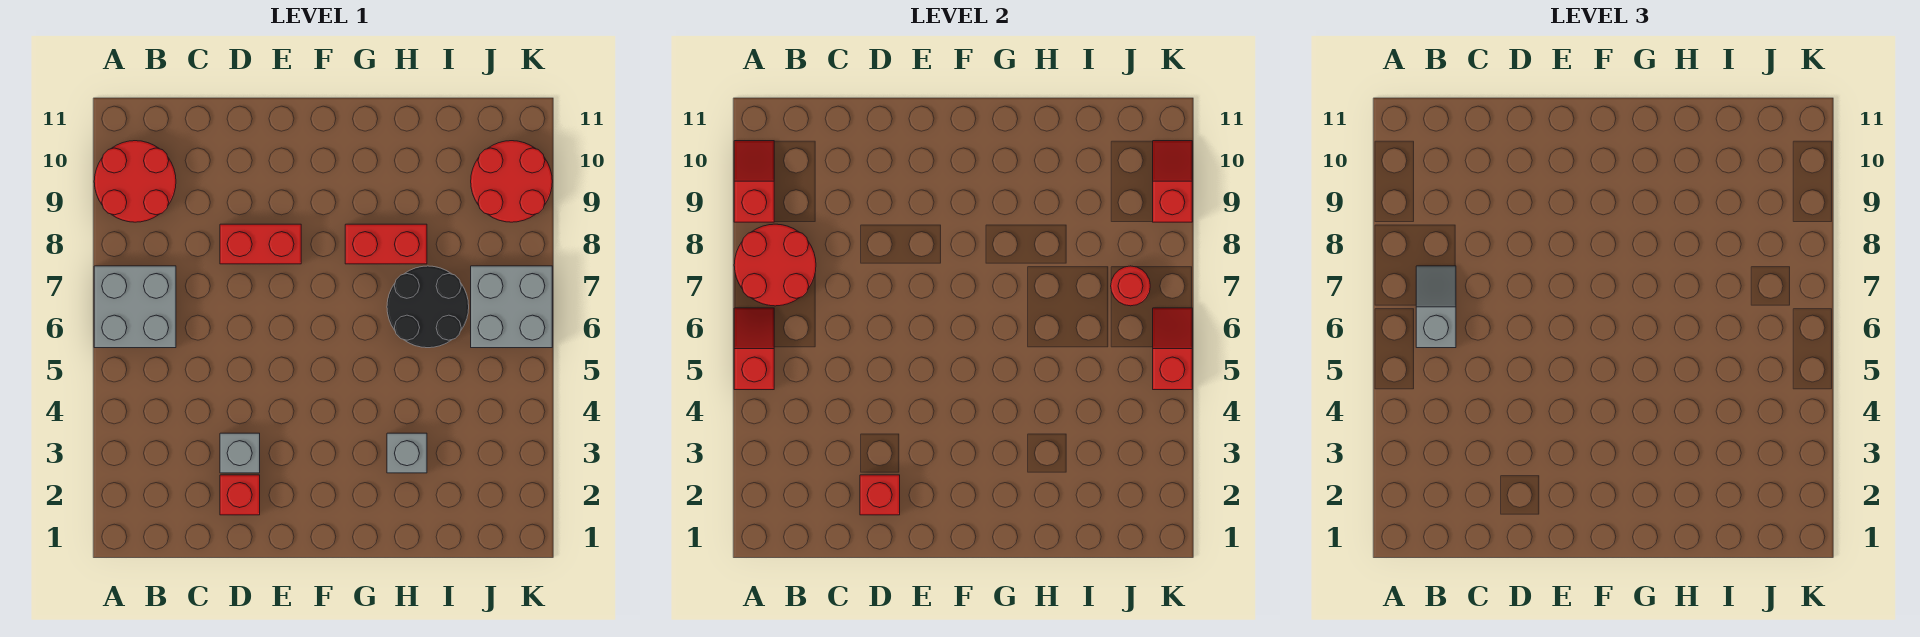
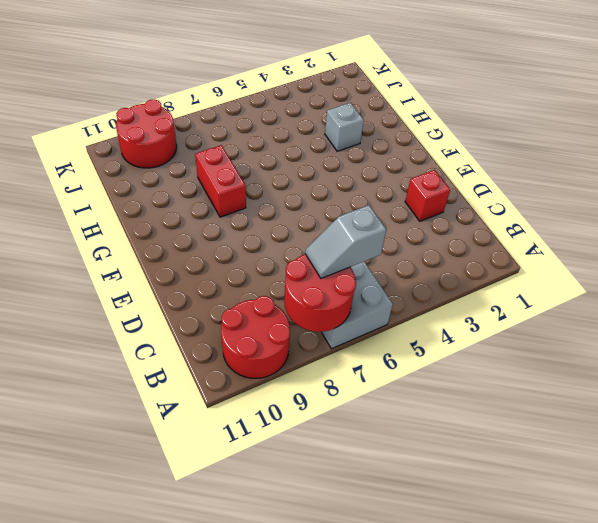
none -> grey brick D3 level 1
none -> red brick D8:E8 level 1
none -> black round brick H6:I7 level 1

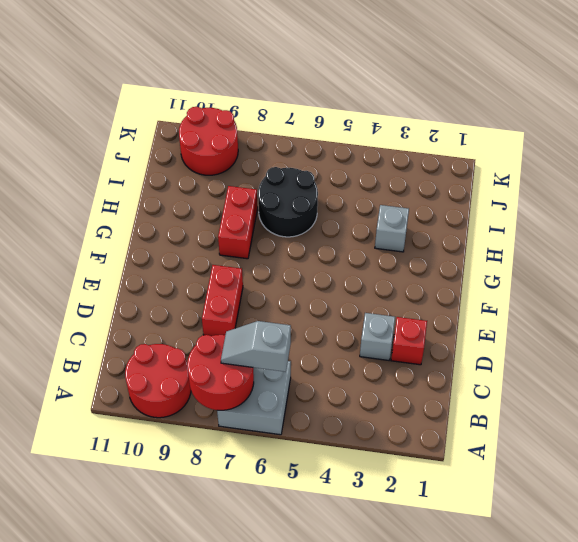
none -> grey brick J6:K7 level 1
none -> red slope A5:A6 level 2 top 5
none -> red slope A9:A10 level 2 top 9

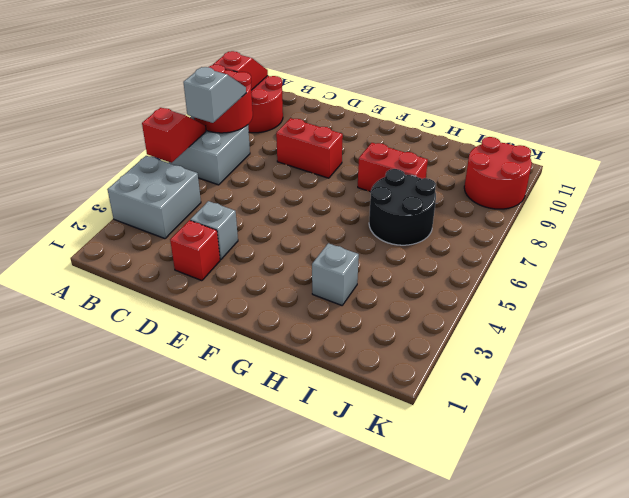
grey brick A3:B4 level 1 -> grey brick J6:K7 level 1
none -> red brick D2 level 2
none -> red round brick J7 level 2
none -> red slope K5:K6 level 2 top 5

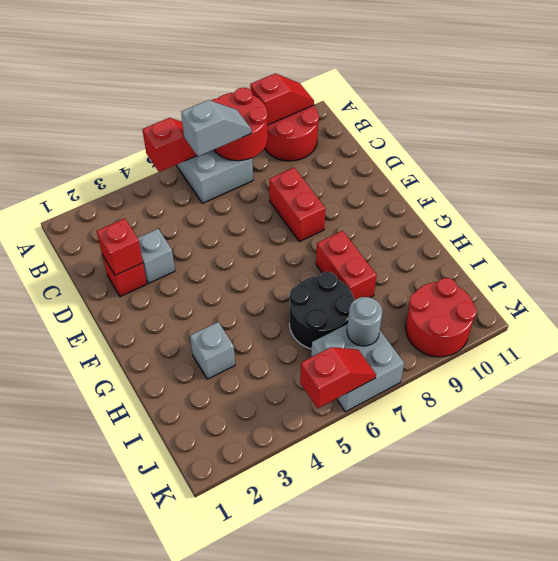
grey round brick J7 level 2 -> red round brick J7 level 2
none -> red slope K9:K10 level 2 top 9

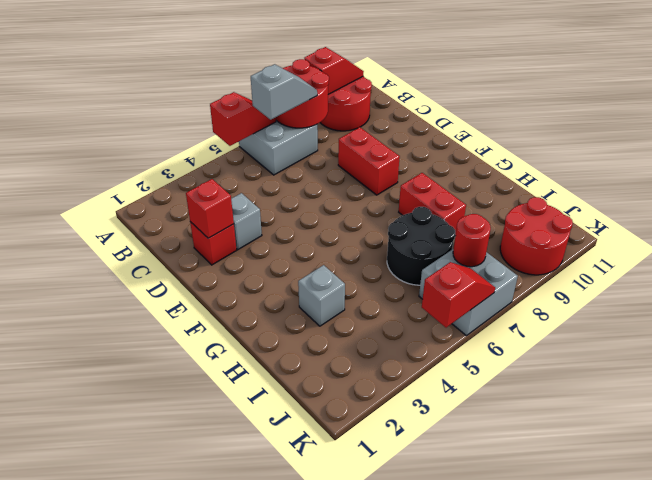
none -> red slope K9:K10 level 2 top 9

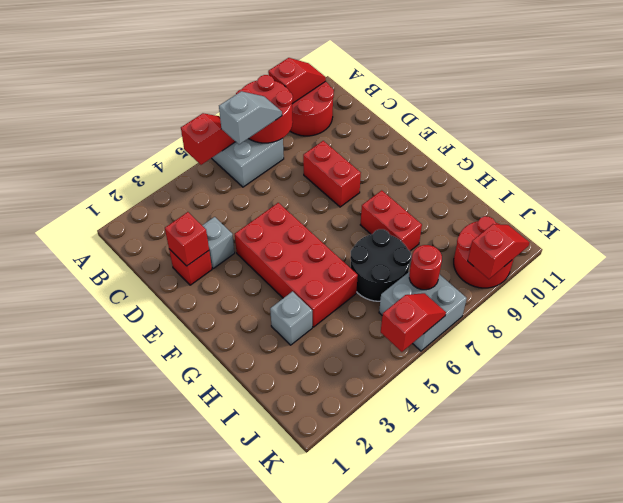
red brick E4:H5 level 1 -> none

